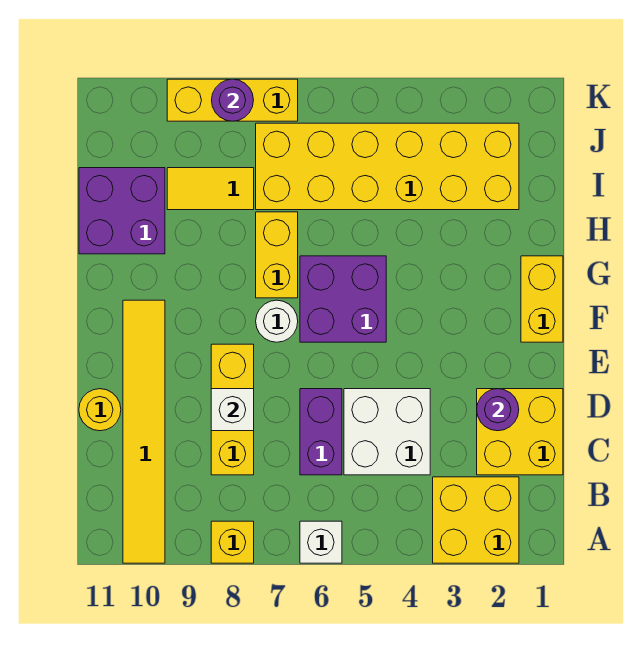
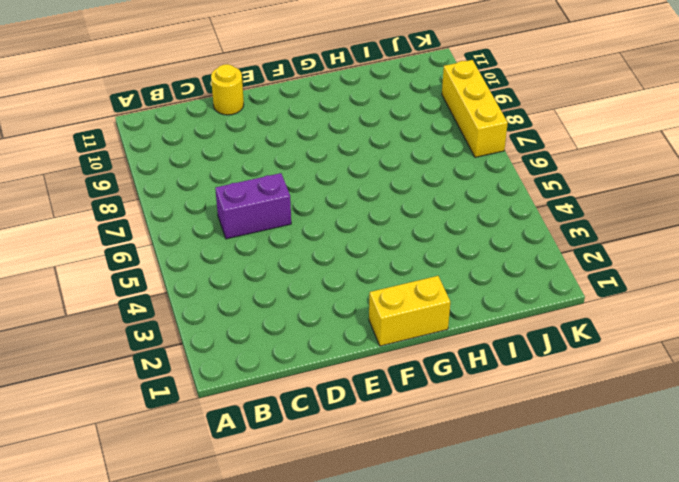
none -> yellow brick A2:B3 level 1
none -> white brick A6 level 1
none -> yellow brick A8 level 1

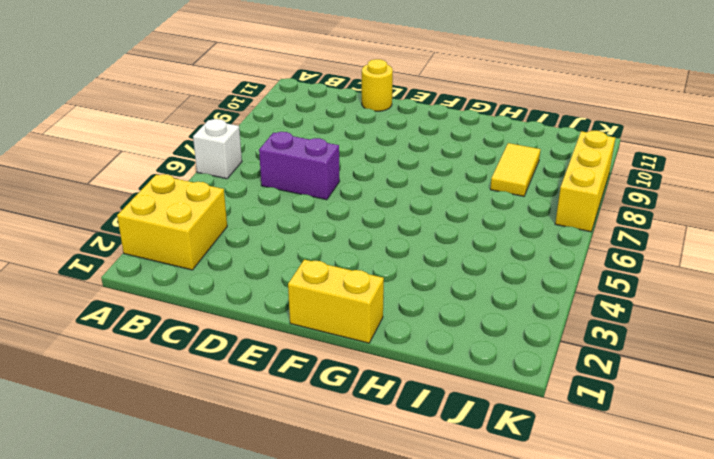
none -> yellow brick A8 level 1
none -> yellow tile A10:F10 level 1
none -> yellow brick C1:D2 level 1

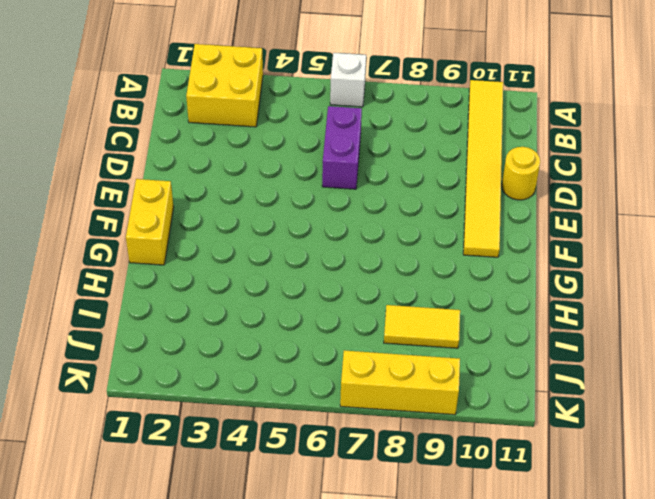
none -> yellow brick A8 level 1
none -> yellow brick C1:D2 level 1
none -> white brick C4:D5 level 1

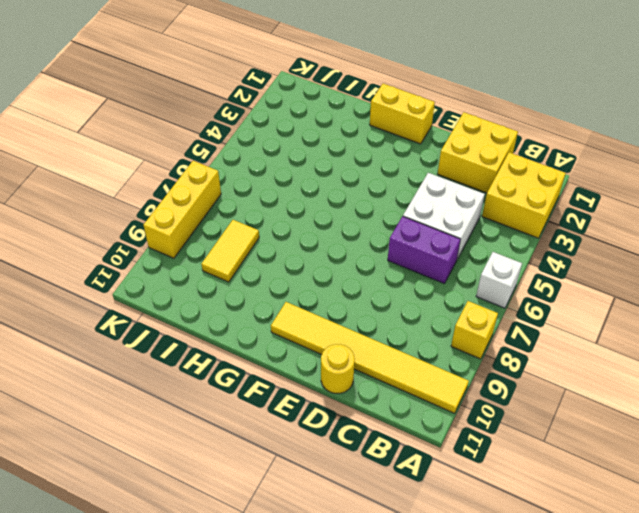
none -> yellow brick C8:E8 level 1
none -> purple brick F5:G6 level 1
none -> white round brick F7 level 1

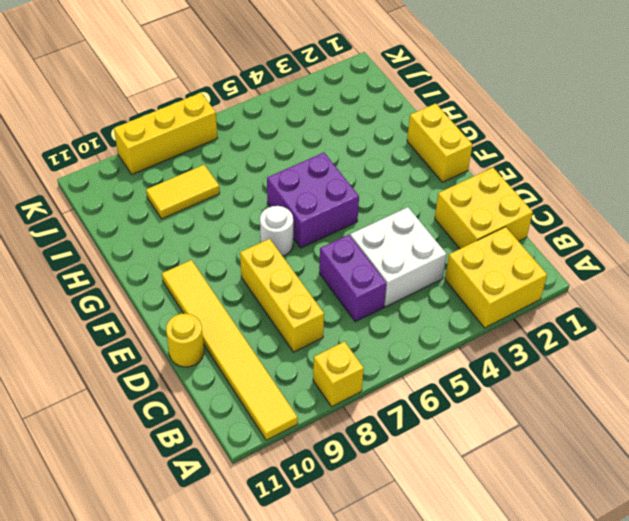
none -> white brick A6 level 1
none -> yellow brick G7:H7 level 1
none -> purple brick H10:I11 level 1

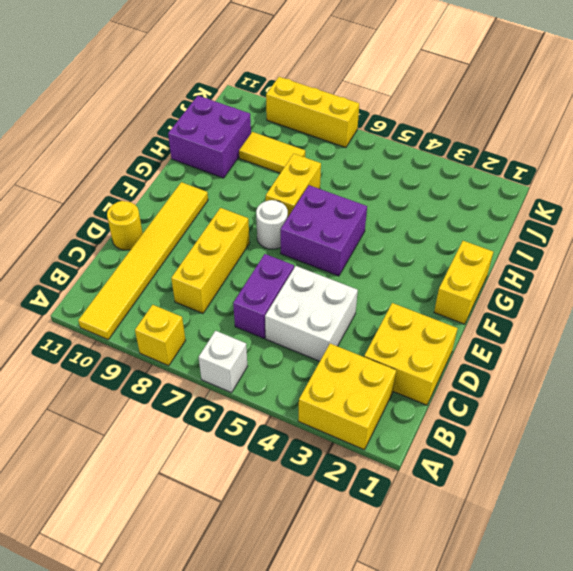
none -> yellow brick I2:J7 level 1
none -> purple round brick D2 level 2
none -> white brick D8 level 2

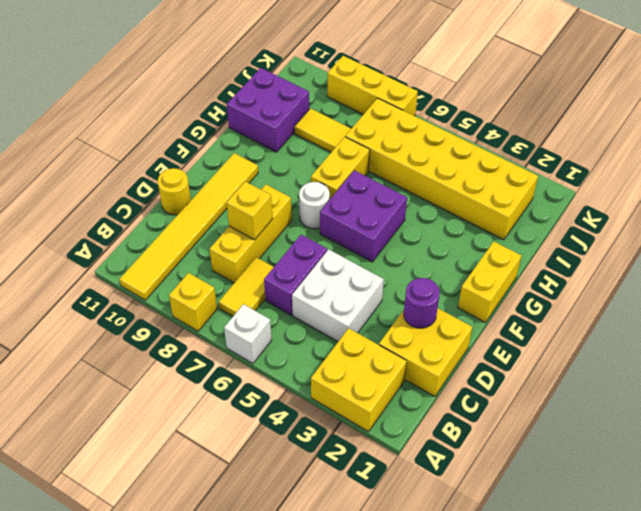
yellow tile B7:C7 level 1 -> none
yellow brick D8 level 2 -> white brick D8 level 2
none -> purple round brick K8 level 2

